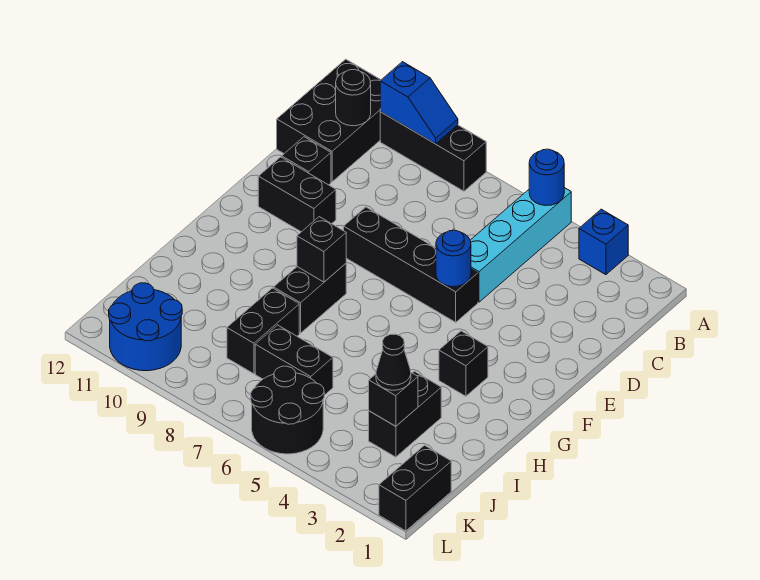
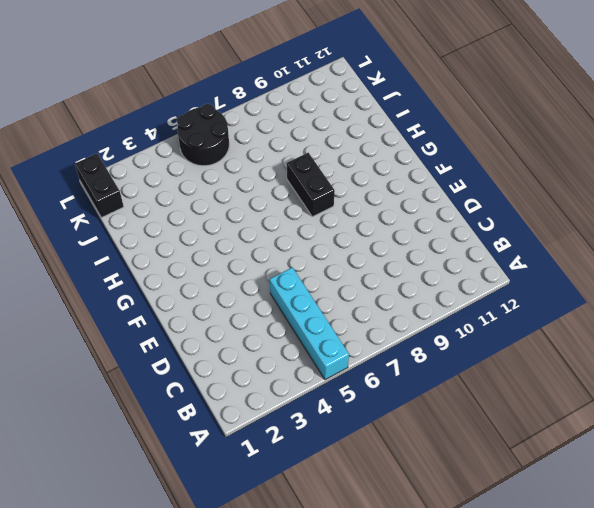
none -> blue brick A3 level 1
none -> black brick A8:A10 level 1
none -> black brick A11:C12 level 1

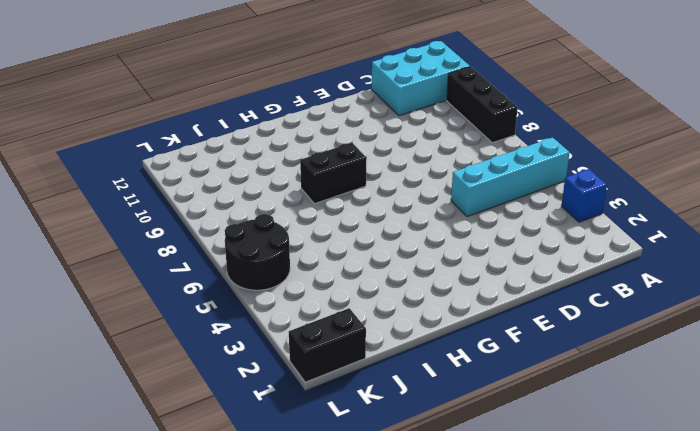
cyan brick A11:C12 level 1 -> black brick A11:C12 level 1
none -> black brick D11 level 1
none -> black brick E5:E8 level 1
none -> black brick E10:E11 level 1

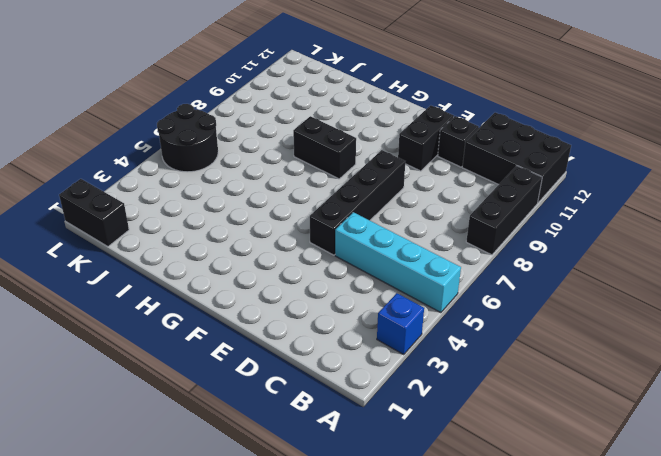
none -> black brick G3 level 1
none -> black brick I3:J3 level 1
none -> black brick I8:J8 level 1

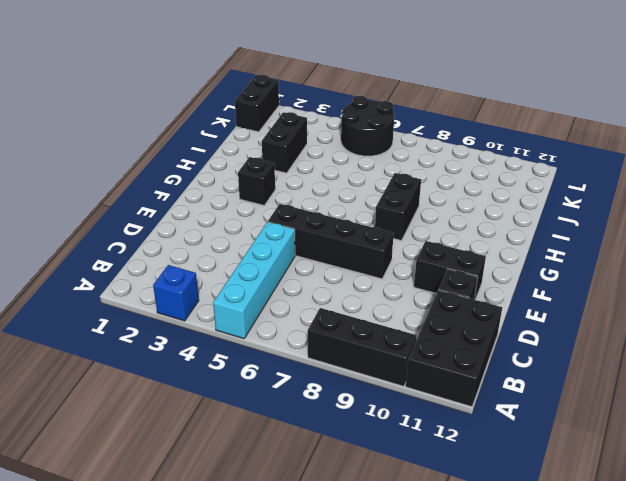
none -> black brick I8:J8 level 1
none -> black brick J6:J7 level 1
none -> blue round brick K10:L11 level 1

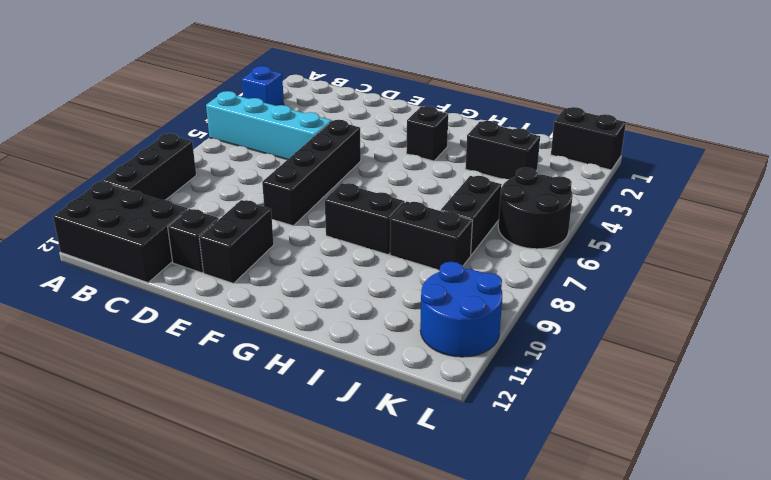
none -> blue round brick A5 level 2
none -> blue slope A9:A10 level 2 top 10
none -> black round brick B11 level 2

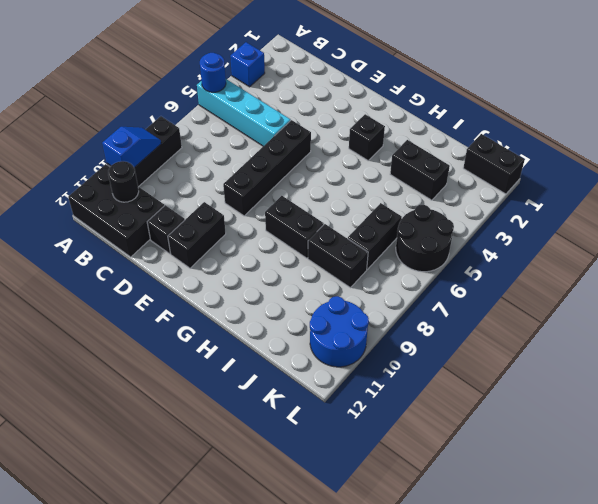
none -> blue round brick E5 level 2
none -> black brick G8 level 2
none -> black brick J3 level 2

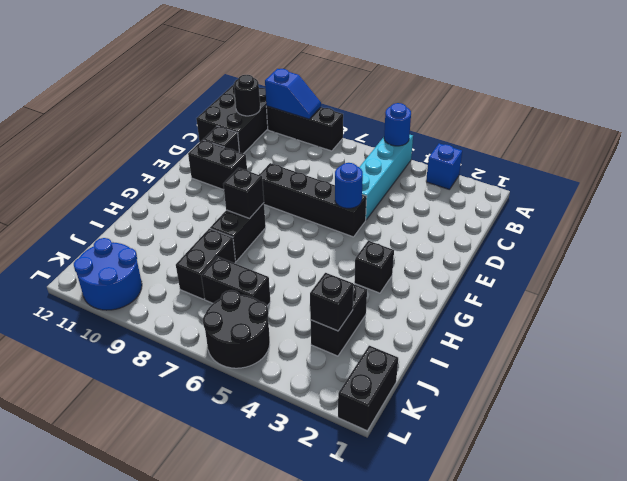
none -> black cone J3 level 3

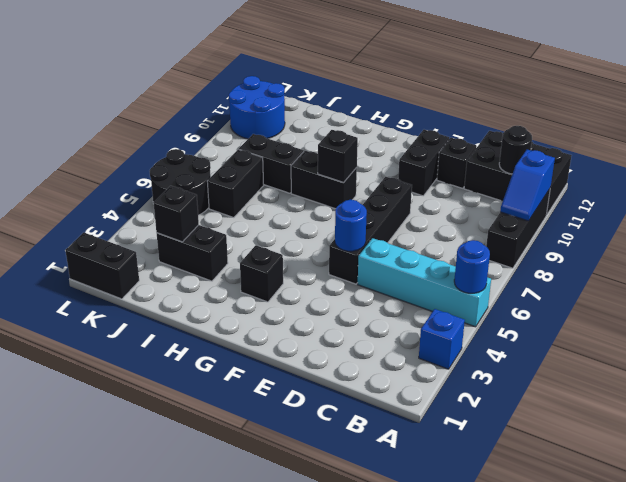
none -> black cone J3 level 3

